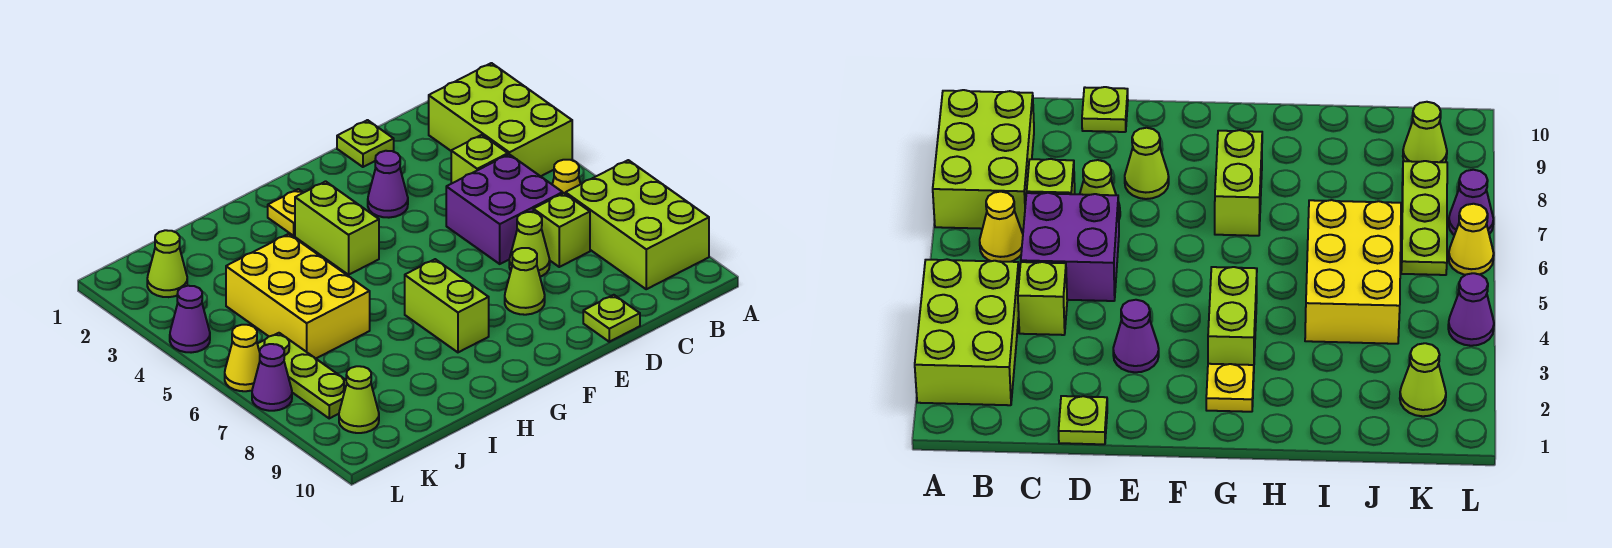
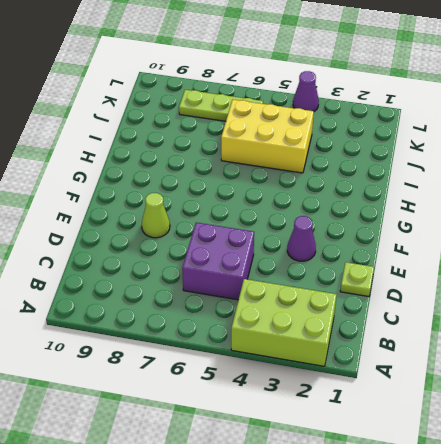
none -> lime brick A7:B9 level 1
none -> yellow cone B6 level 1
none -> lime brick C4 level 1

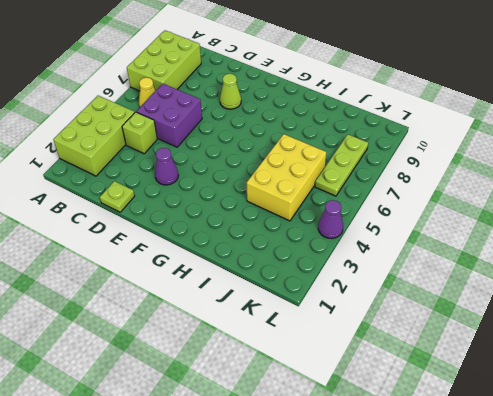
none -> lime brick C7 level 1
none -> lime cone D7 level 1
none -> lime plate D10 level 1

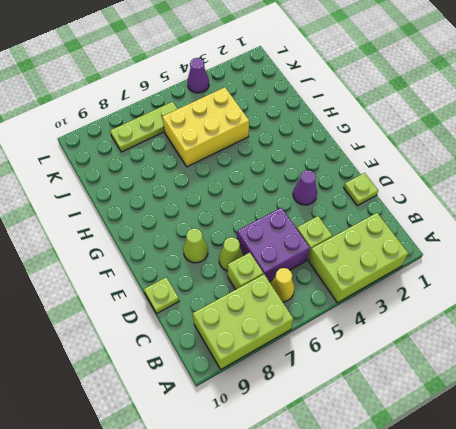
none -> yellow plate G2 level 1
none -> lime brick G3:G4 level 1
none -> lime brick G7:G8 level 1

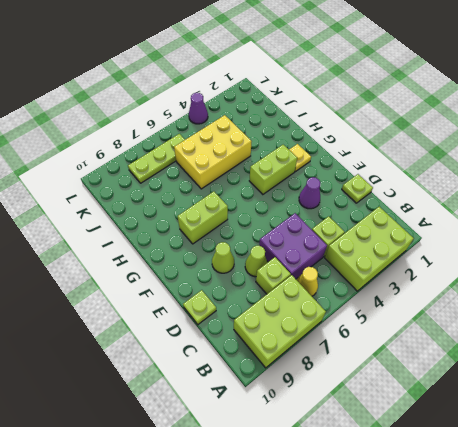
none -> lime cone K2 level 1
none -> lime cone K9 level 1
none -> yellow cone L6 level 1

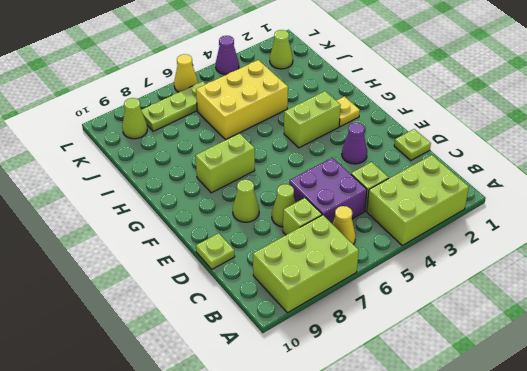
none -> purple cone L7 level 1

